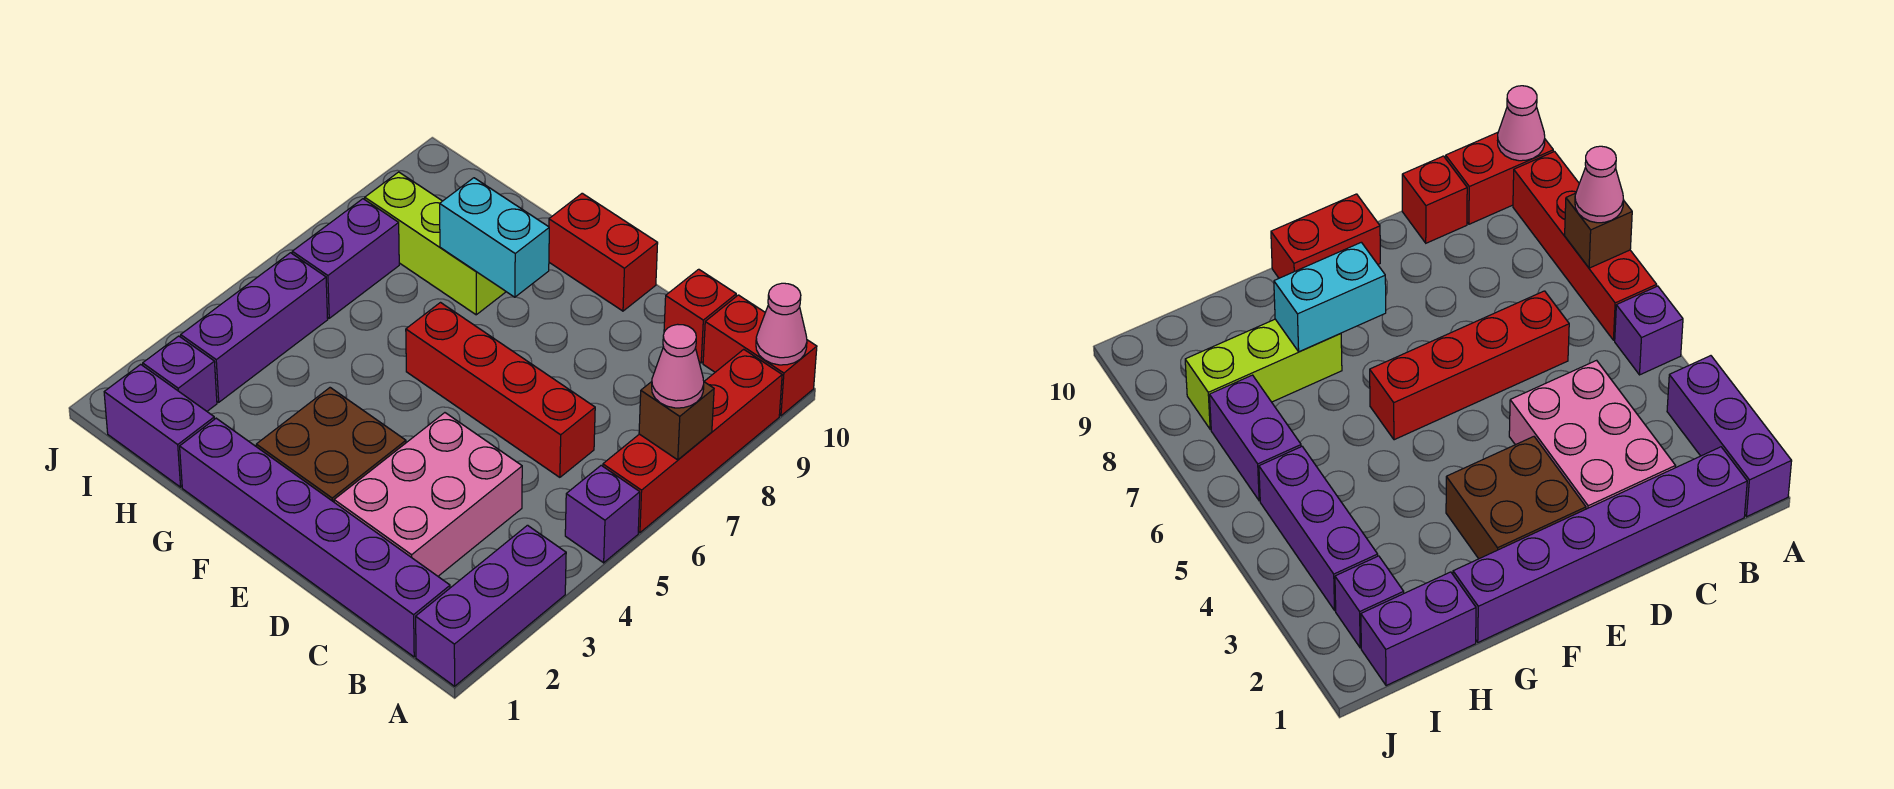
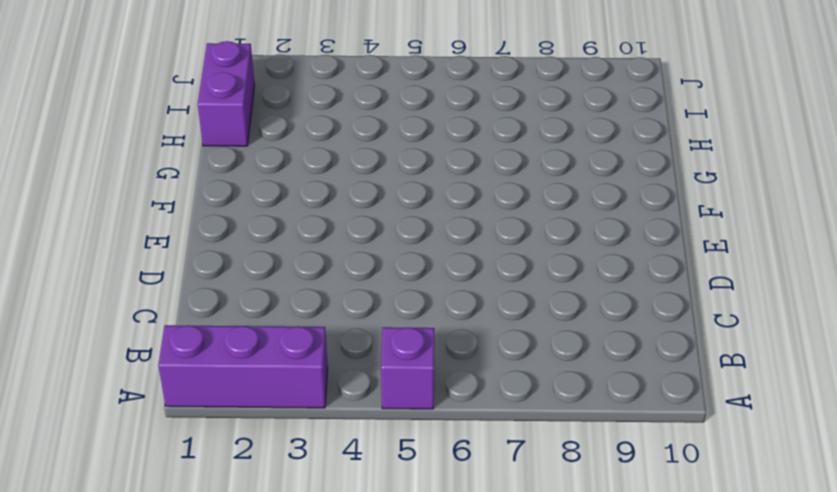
none -> red brick A6:A9 level 1
none -> red brick A10:B10 level 1
none -> purple brick B1:G1 level 1

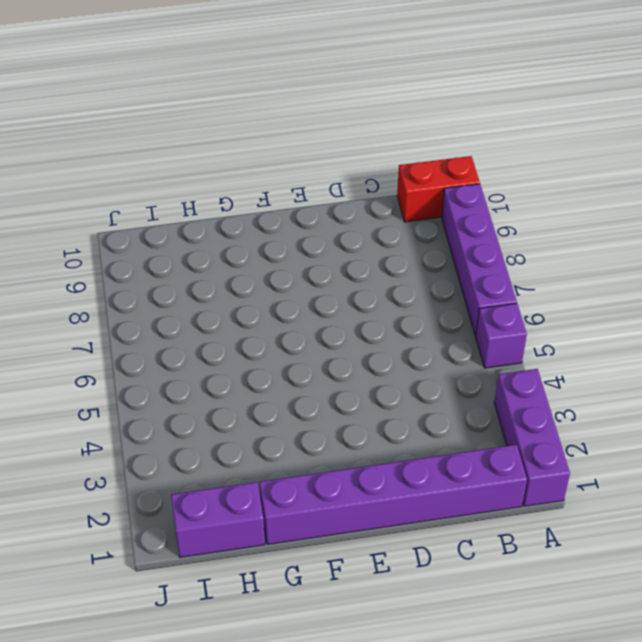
purple brick A6:A9 level 1 -> red brick A6:A9 level 1
none -> pink brick C2:D4 level 1
none -> red brick C6:F6 level 1
none -> red brick C10 level 1

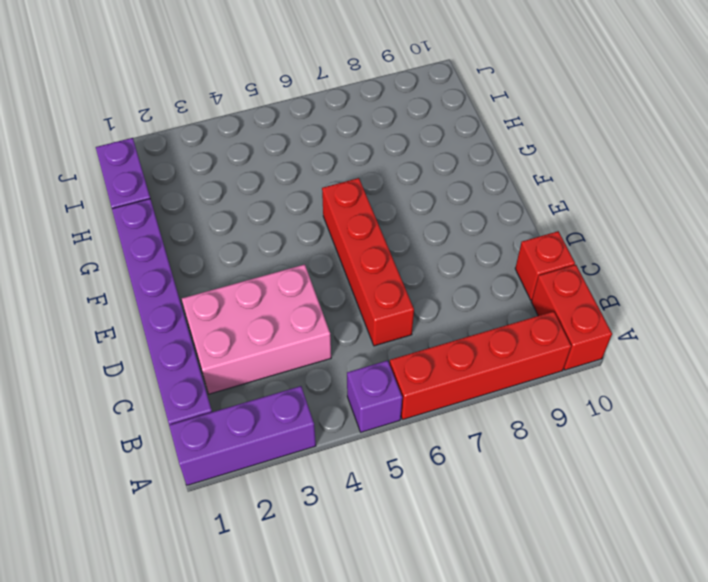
none -> brown brick E2:F3 level 1
none -> red brick E10:F10 level 1
none -> lime brick G8:I8 level 1

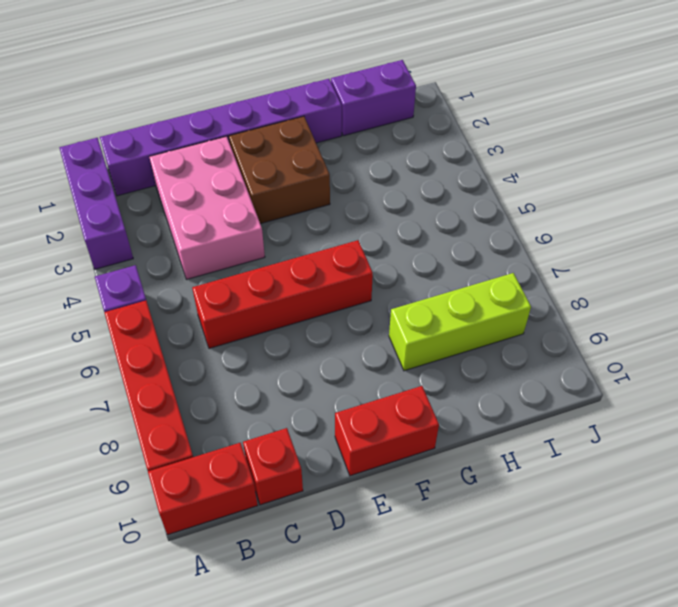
none -> purple brick I2 level 1
none -> purple brick I3:I5 level 1
none -> purple brick I6:I7 level 1

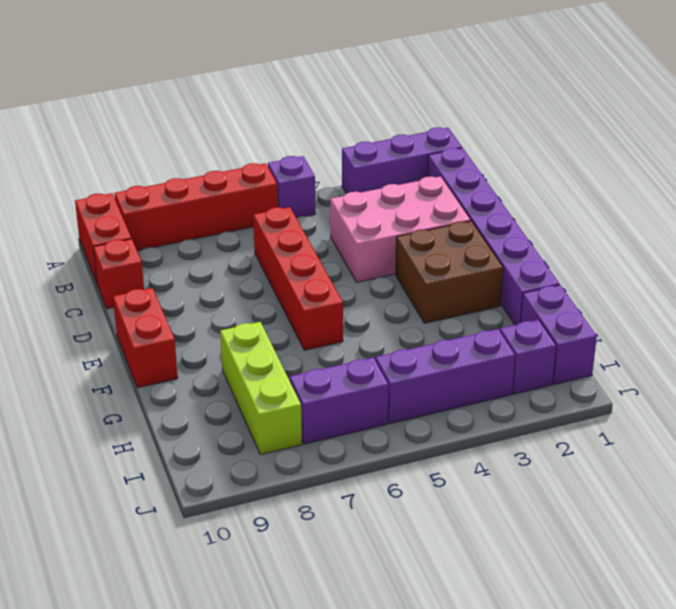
none -> brown brick A7 level 2
none -> pink cone A10 level 2
none -> cyan brick F8:G8 level 2

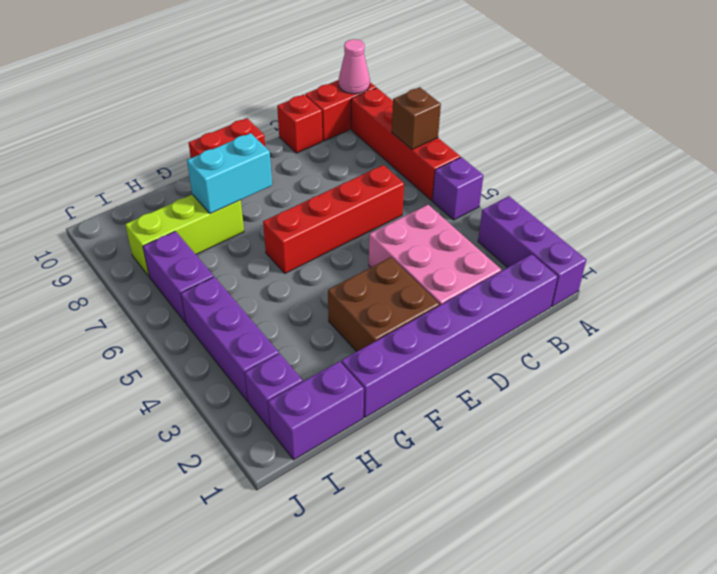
none -> pink cone A7 level 3

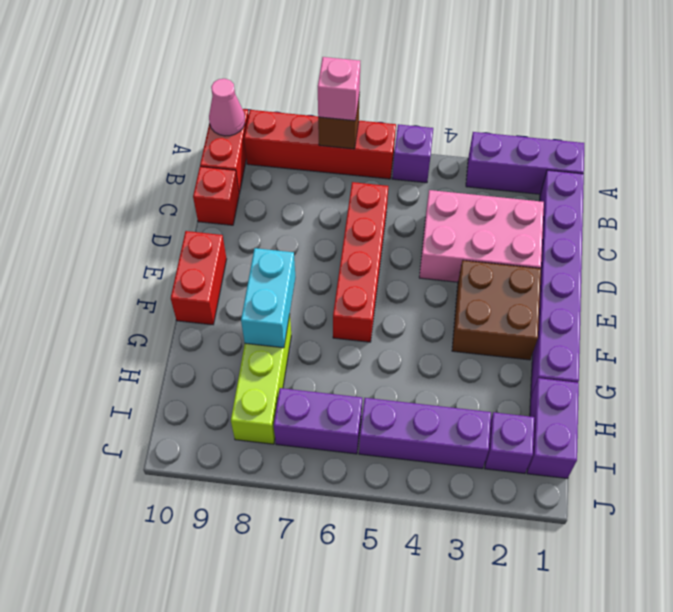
pink brick A7 level 3 -> pink cone A7 level 3

